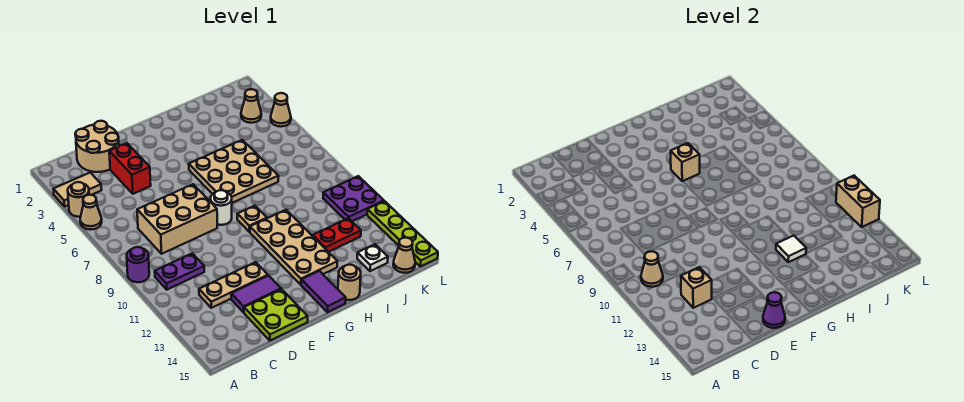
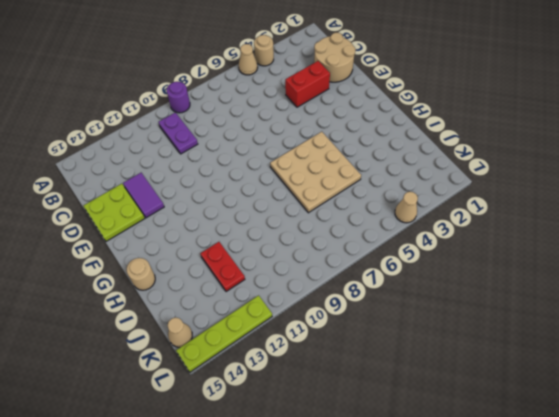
none -> tan tile A3:B3 level 1
none -> tan brick C7:E8 level 1
none -> tan plate C12:E12 level 1
none -> white round brick F8 level 1

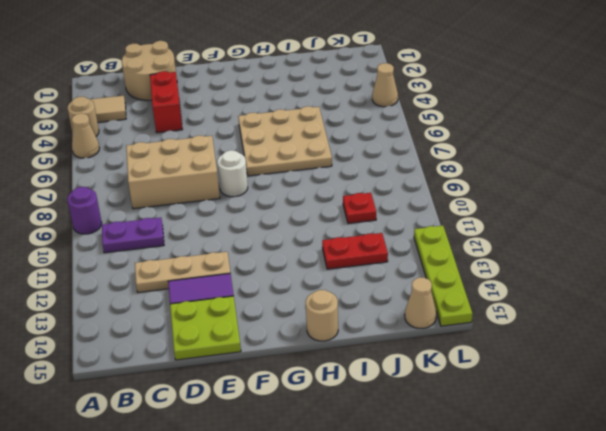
red plate J10 level 1 -> none
none -> tan plate G9 level 1
none -> tan plate G10:H13 level 1
none -> purple tile G14:G15 level 1
none -> white plate J14 level 1

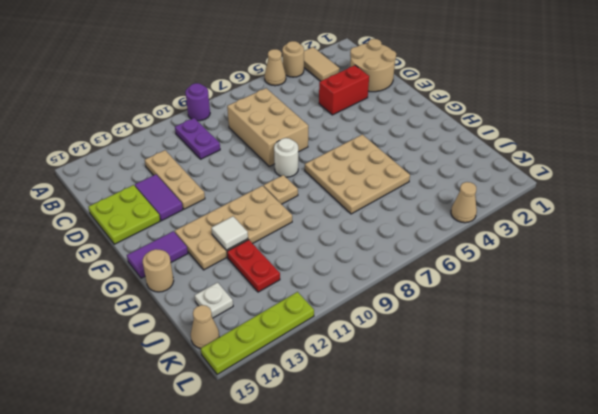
none -> tan cone K3 level 1
none -> purple plate K10:L11 level 1
none -> tan cone B10 level 2
none -> tan brick C12 level 2

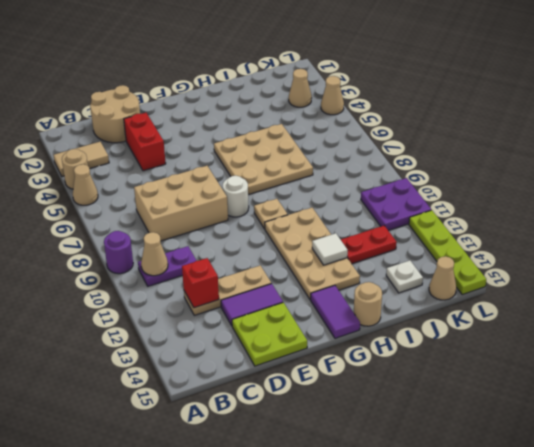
red brick C12 level 2 -> tan brick C12 level 2
none -> purple cone E15 level 2
none -> tan brick G5 level 2
none -> tan brick L11:L12 level 2

